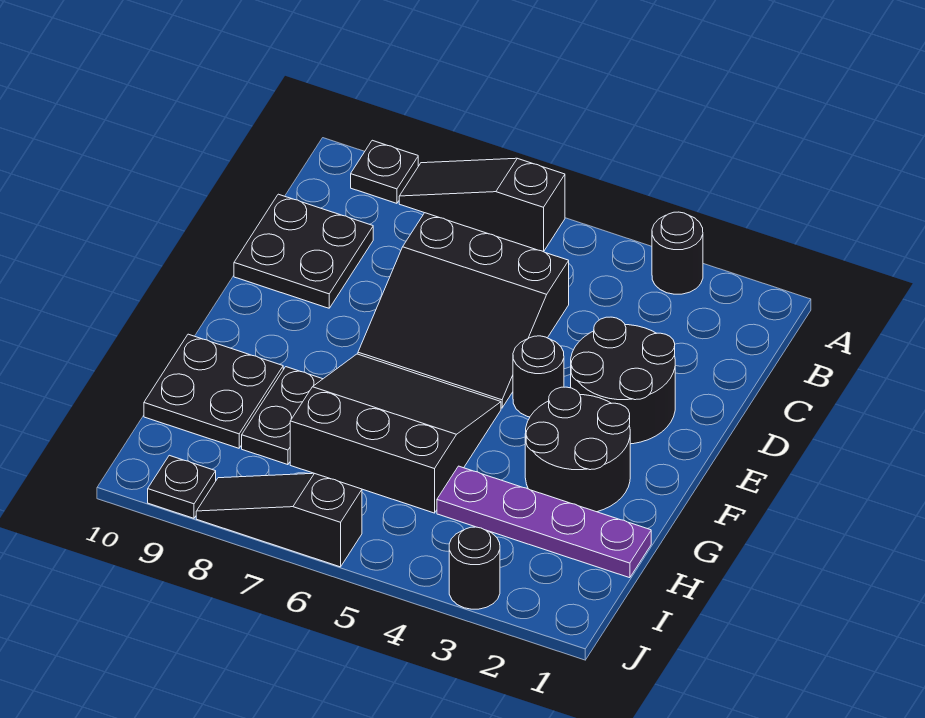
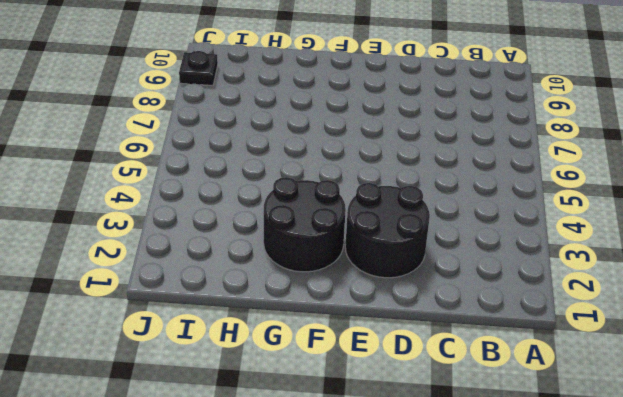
none -> black round brick A3 level 1
none -> black slope A6:A8 level 1 top 6
none -> black plate A9 level 1

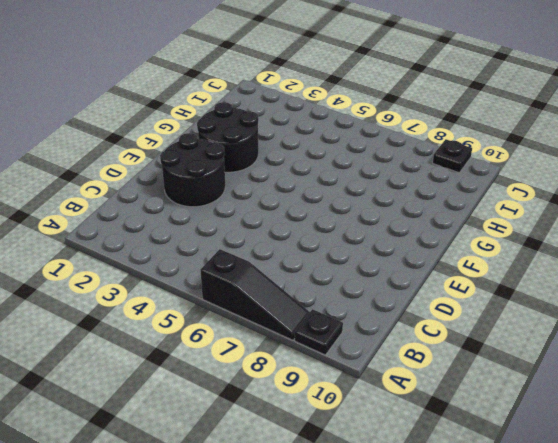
none -> black round brick A3 level 1
none -> black slope C5:E7 level 1 top C
none -> black plate C9:D10 level 1

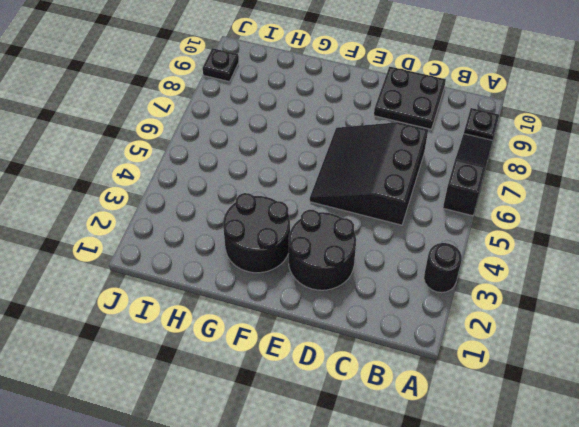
none -> black round brick E4 level 1
none -> black slope F5:H7 level 1 top H
none -> black plate G8:H8 level 1

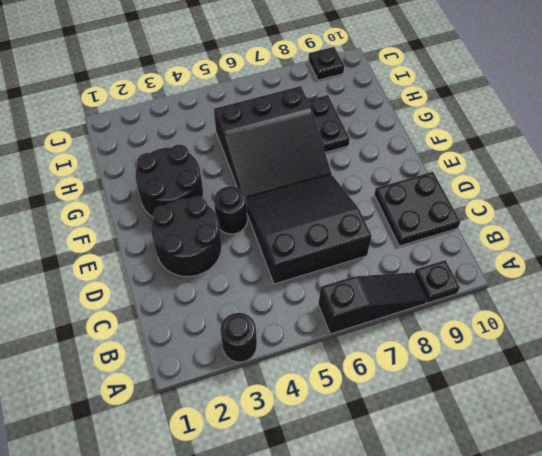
none -> black plate G9:H10 level 1
none -> purple plate H1:H4 level 1
none -> black round brick J3 level 1

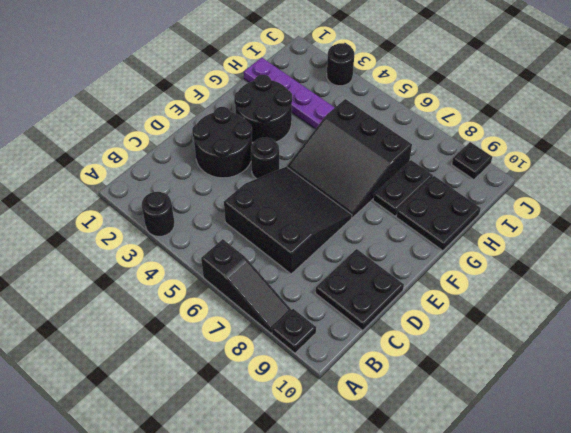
none -> black slope J6:J8 level 1 top 6

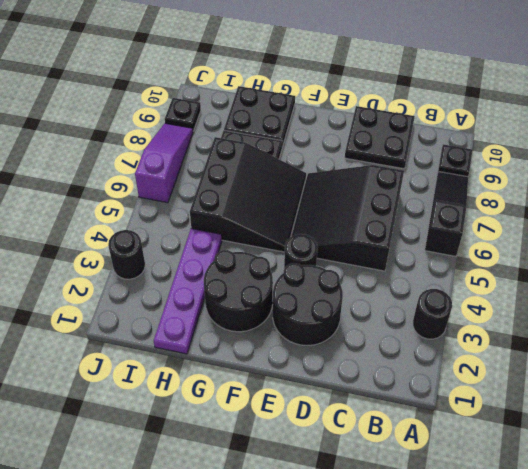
purple slope J6:J8 level 1 top 6 -> black slope J6:J8 level 1 top 6

